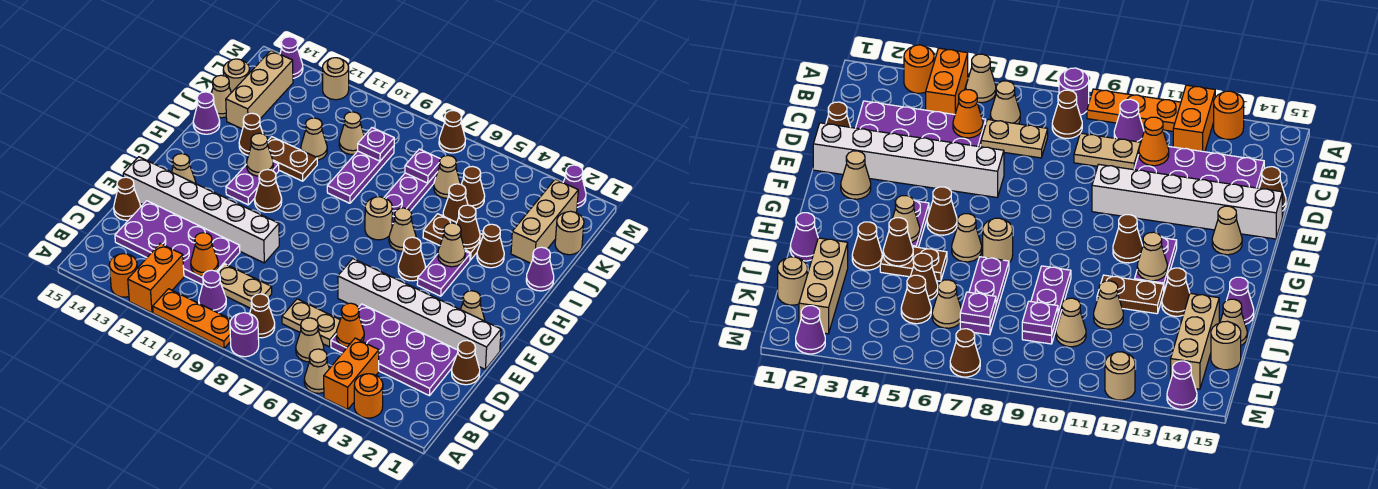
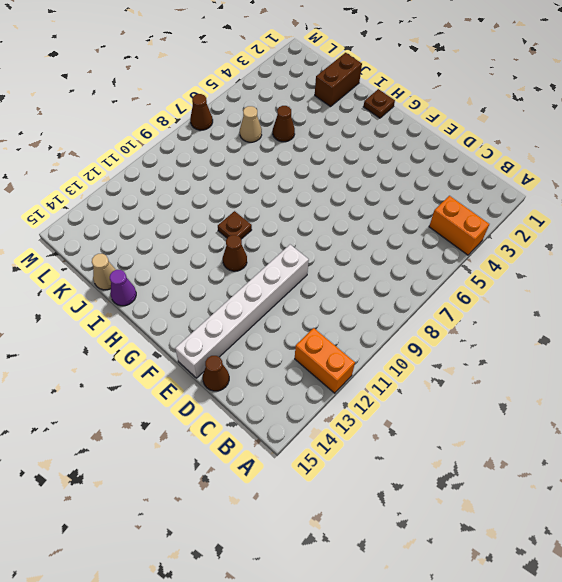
brown plate H1 level 1 -> none
brown plate H10 level 1 -> none
brown brick J1:J2 level 1 -> tan brick J2:L2 level 1
none -> orange round brick A3 level 1
none -> tan cone A5 level 1
none -> purple round brick A8 level 1
none -> orange plate A9:A11 level 1

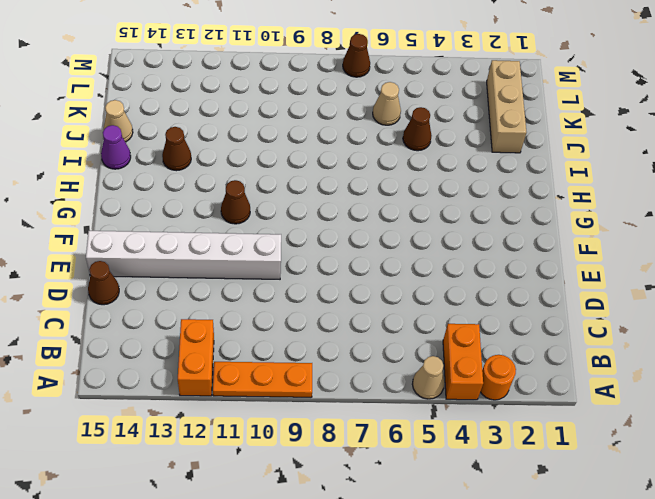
none -> purple round brick A8 level 1
none -> orange round brick A13 level 1
none -> tan cone B6 level 1
none -> brown cone B8 level 1

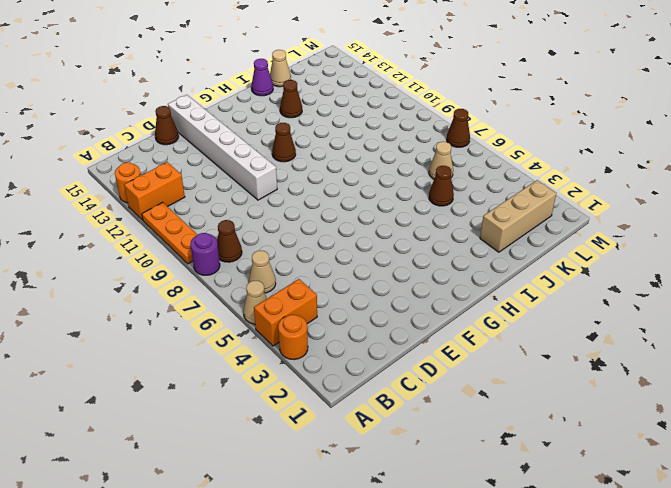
none -> purple cone B10 level 1
none -> purple plate C2:D5 level 1
none -> tan plate C6:C7 level 1
none -> tan plate C9:C10 level 1

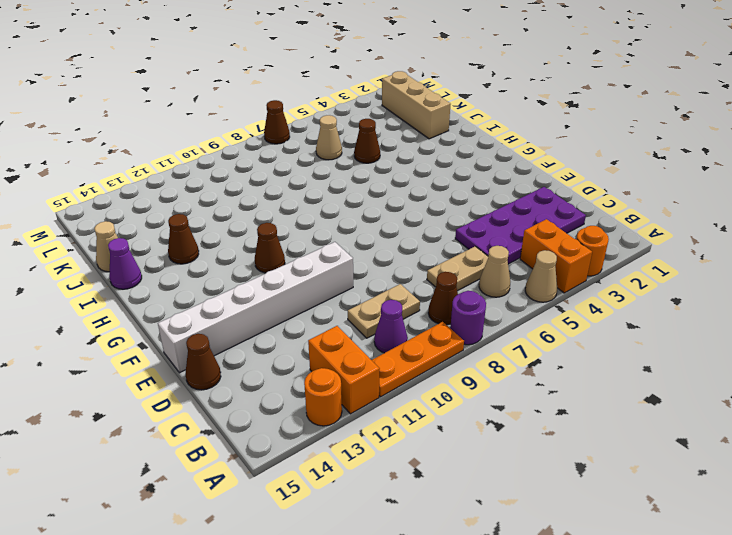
none -> purple plate C11:D14 level 1
none -> brown cone D1 level 1
none -> white brick E1:E6 level 1
none -> tan cone F2 level 1

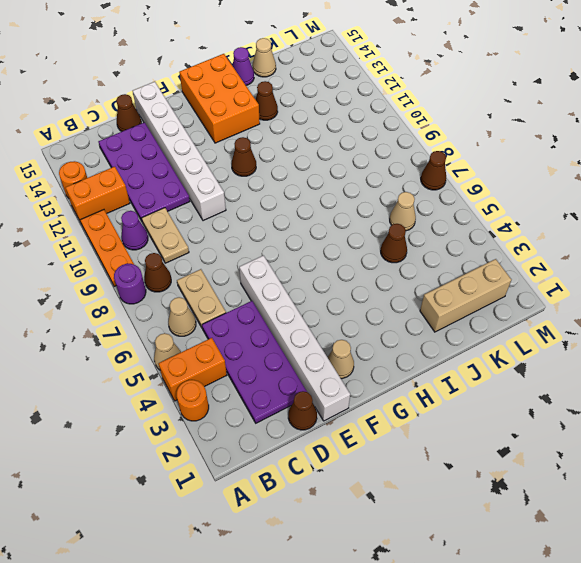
orange brick G13:H15 level 1 -> none
none -> tan cone F14 level 1
none -> purple plate G4:H4 level 1
none -> brown cone G5 level 1
none -> purple plate G12:H12 level 1

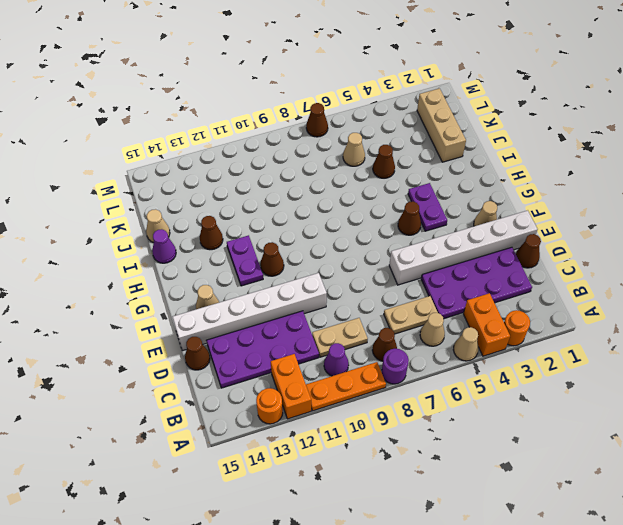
none -> tan cone H6 level 1
none -> tan round brick H7 level 1
none -> purple cone I1 level 1
none -> brown cone I3 level 1

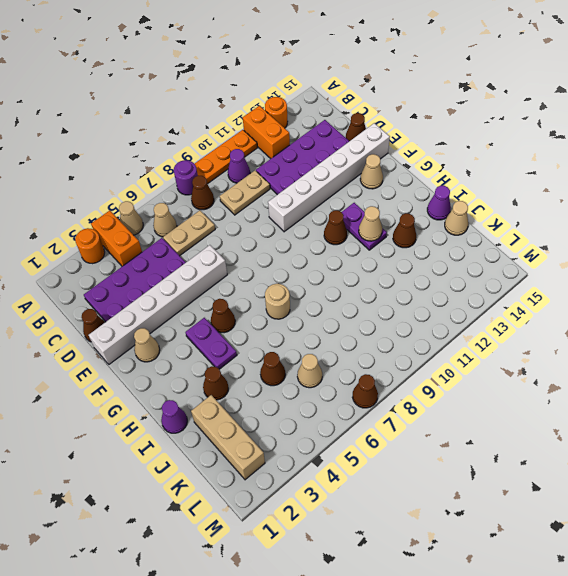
none -> tan cone H6 level 1
none -> brown plate I4:I5 level 1
none -> purple plate I7:K7 level 1
none -> purple plate I9:K9 level 1

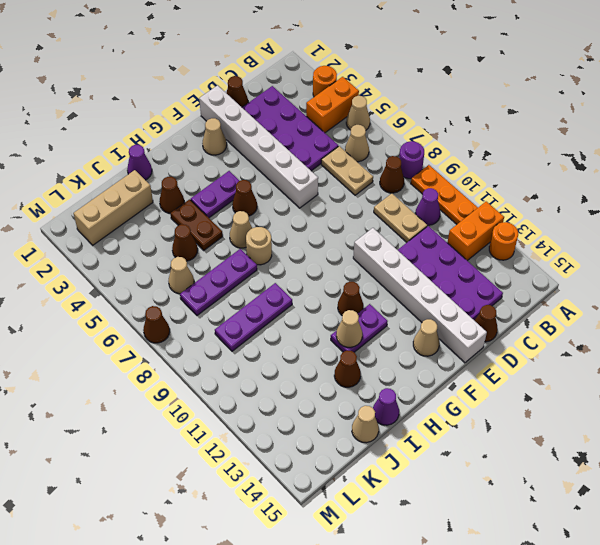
none -> brown plate I11:I12 level 1
none -> tan cone J11 level 1
none -> tan brick J14:L14 level 1
none -> tan round brick K1 level 1

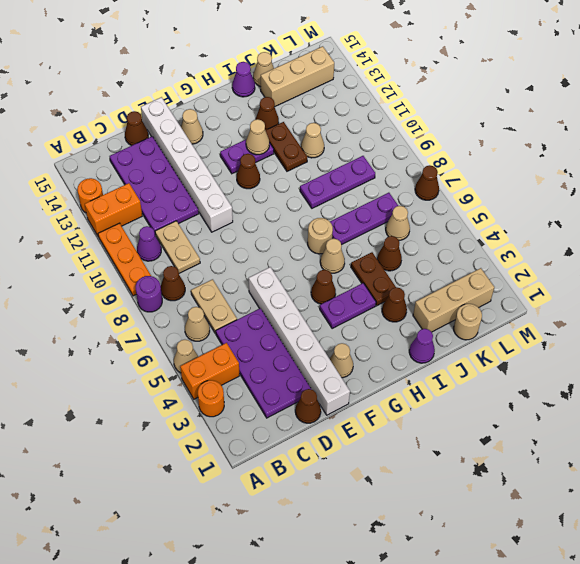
none -> brown cone K5 level 1
none -> tan cone K10 level 1
none -> tan round brick K15 level 1
none -> purple cone M2 level 1

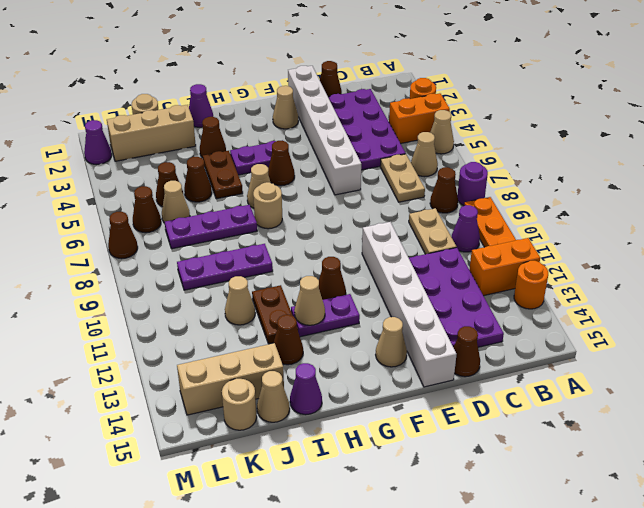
brown cone L6 level 1 -> brown cone I4 level 2
none -> tan cone K10 level 1
none -> tan round brick M12 level 1
none -> purple cone M14 level 1
none -> orange cone C5 level 2

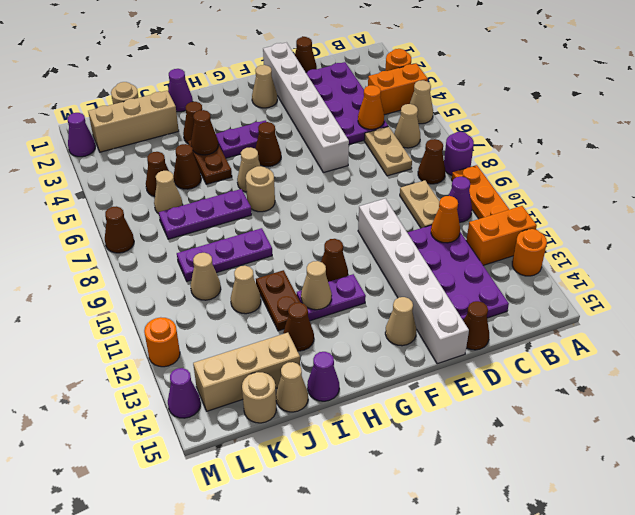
orange round brick M12 level 1 -> tan round brick M12 level 1
none -> tan cone H4 level 2
none -> purple plate K7 level 2
none -> purple plate K9 level 2

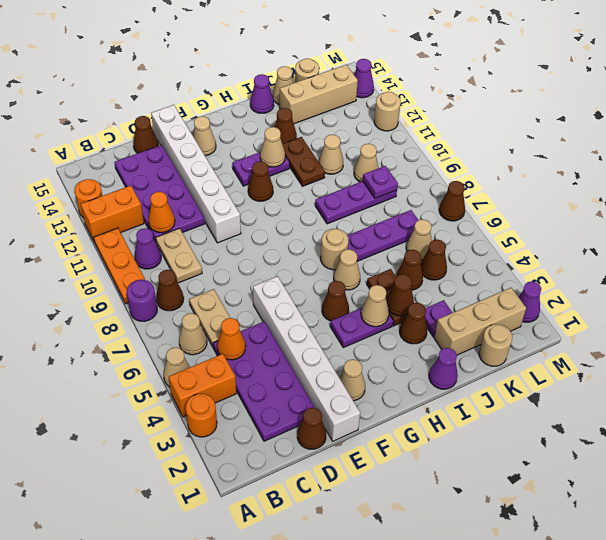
purple plate J3 level 1 -> purple plate K7 level 2

